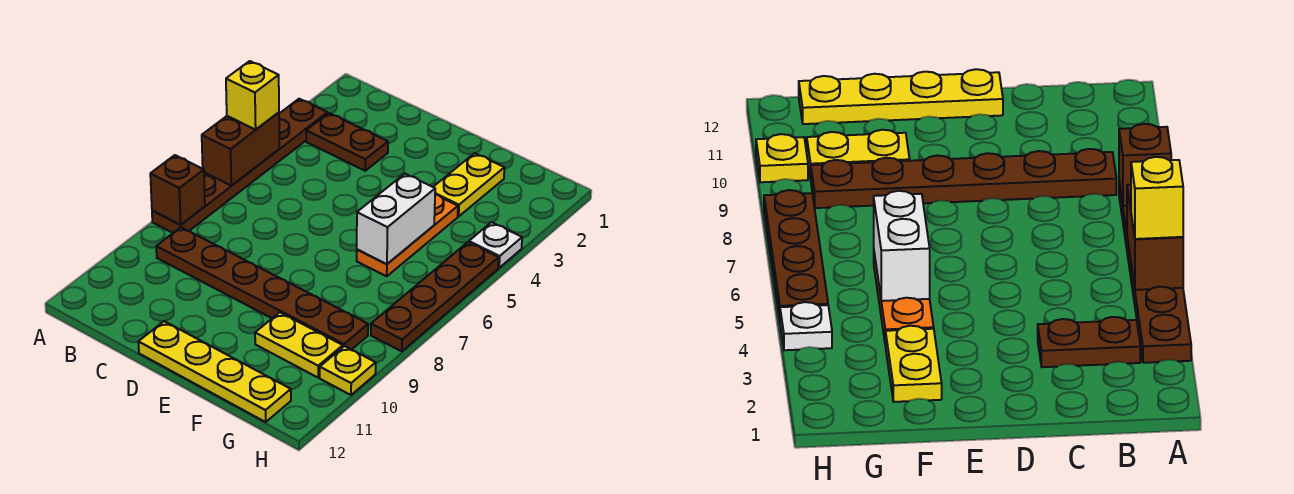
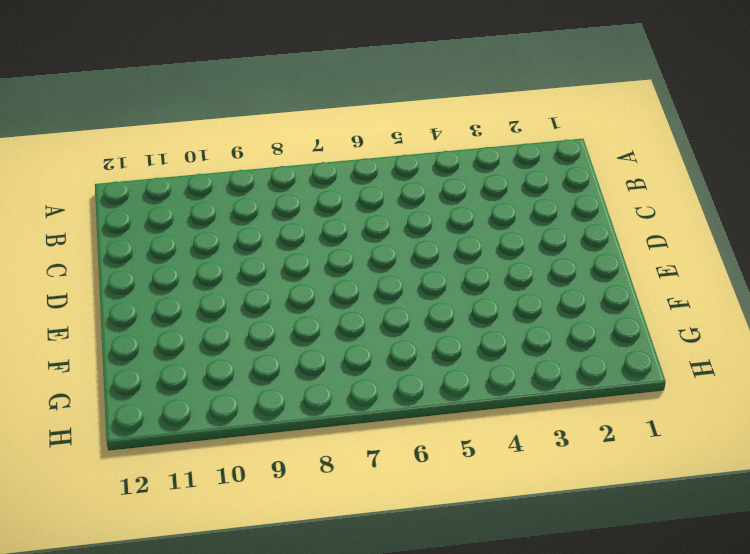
none -> brown plate A3:A8 level 1
none -> brown plate B3:C3 level 1
none -> brown plate B9:G9 level 1

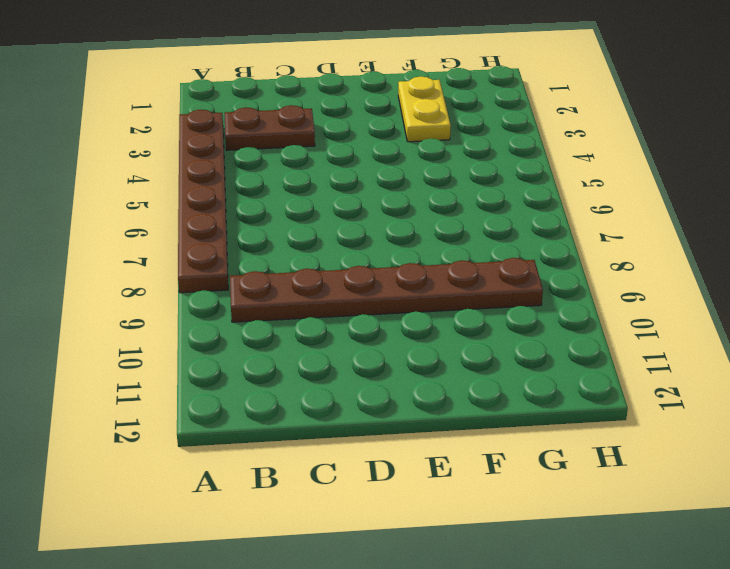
none -> yellow plate D12:G12 level 1
none -> orange plate F4:F6 level 1
none -> yellow plate F10:G10 level 1

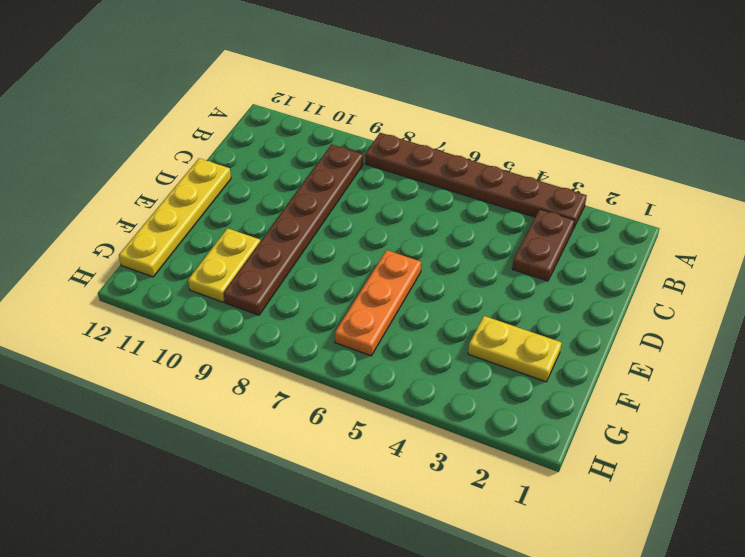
orange plate E6:G6 level 1 -> orange plate F4:F6 level 1
none -> white plate H4 level 1
none -> brown plate H5:H8 level 1
none -> yellow plate H10 level 1

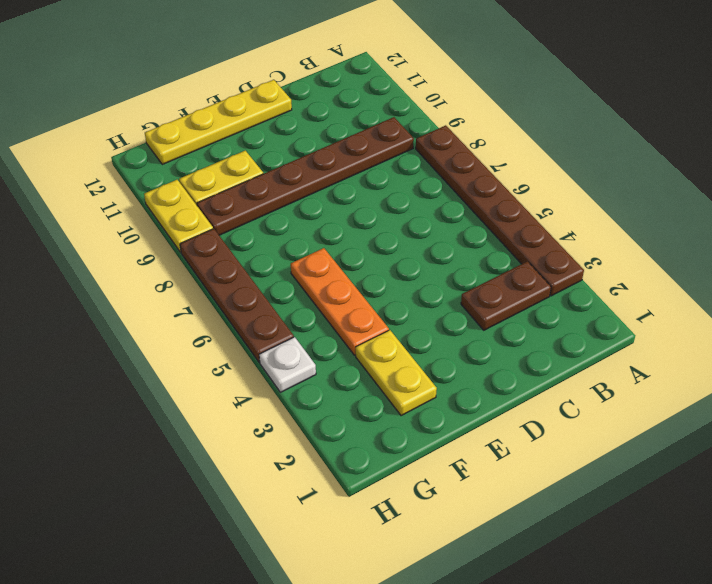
yellow plate H9:H10 level 1 -> yellow plate H10 level 1
none -> brown brick A5:A6 level 2
none -> brown brick A8 level 2
none -> white brick F5:F6 level 2

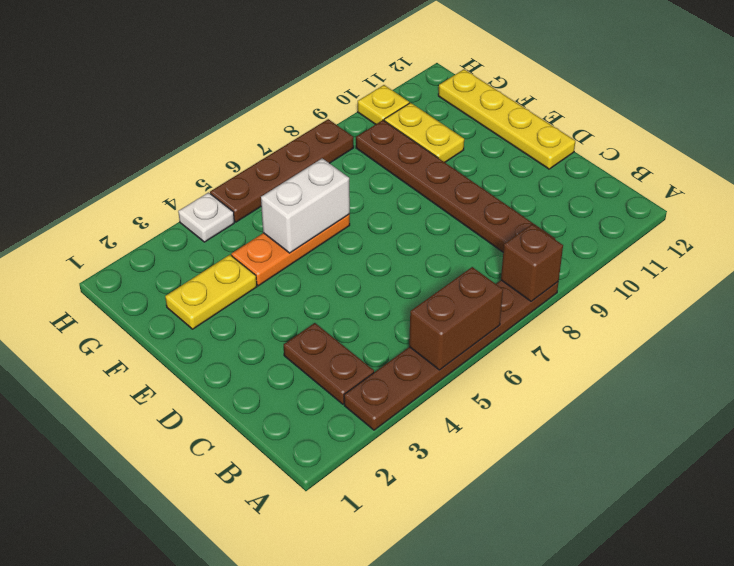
none -> yellow brick A5 level 3

